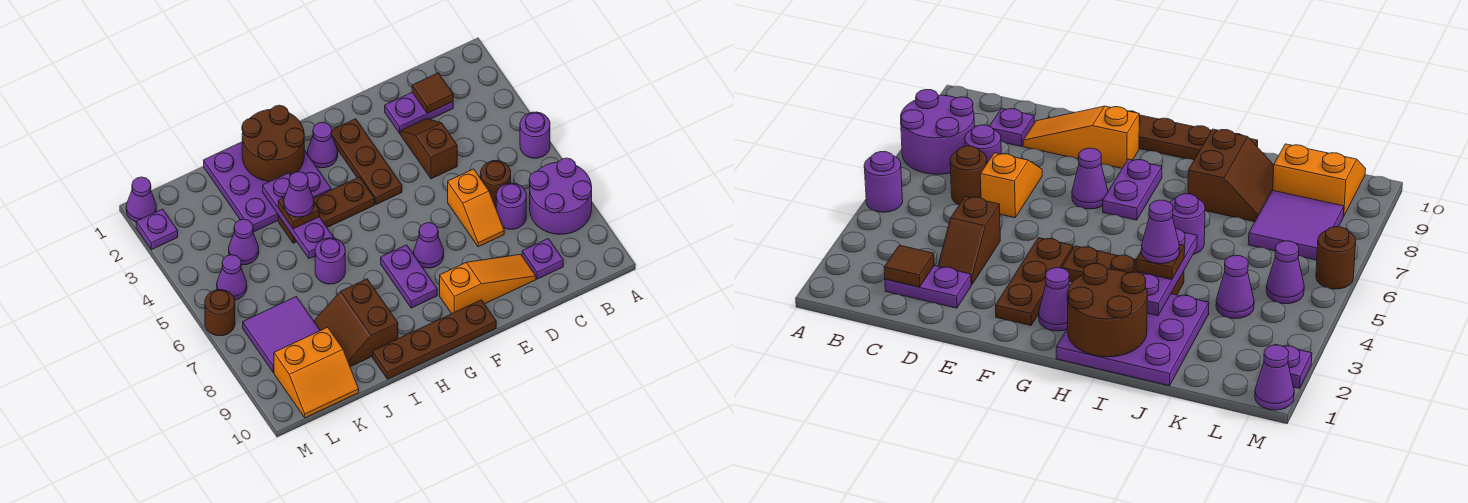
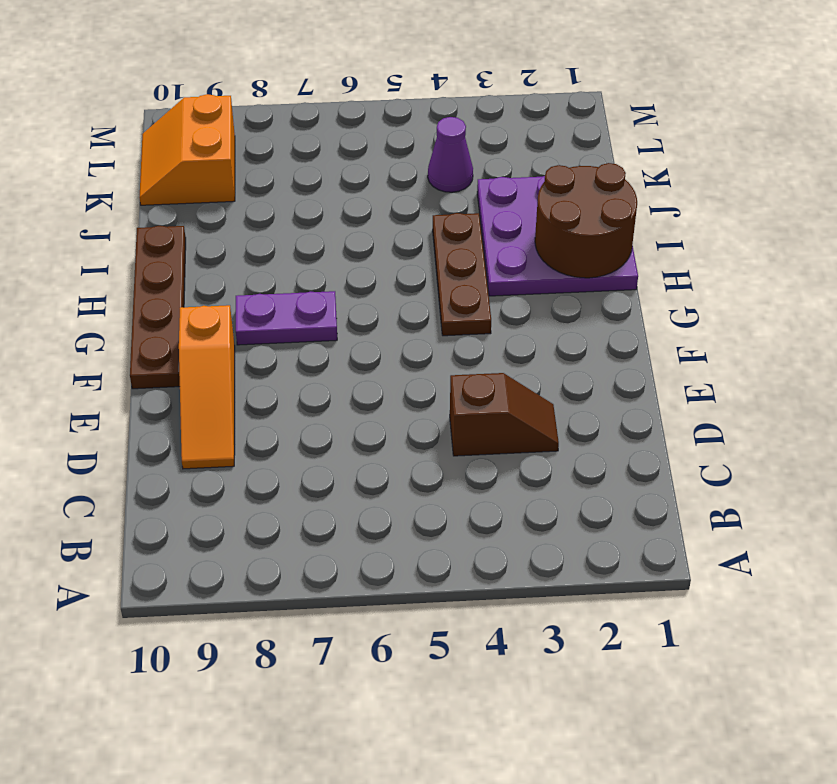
none -> purple round brick A5 level 1
none -> purple round brick A7:B8 level 1
none -> purple plate C2:D2 level 1
none -> brown round brick C6 level 1

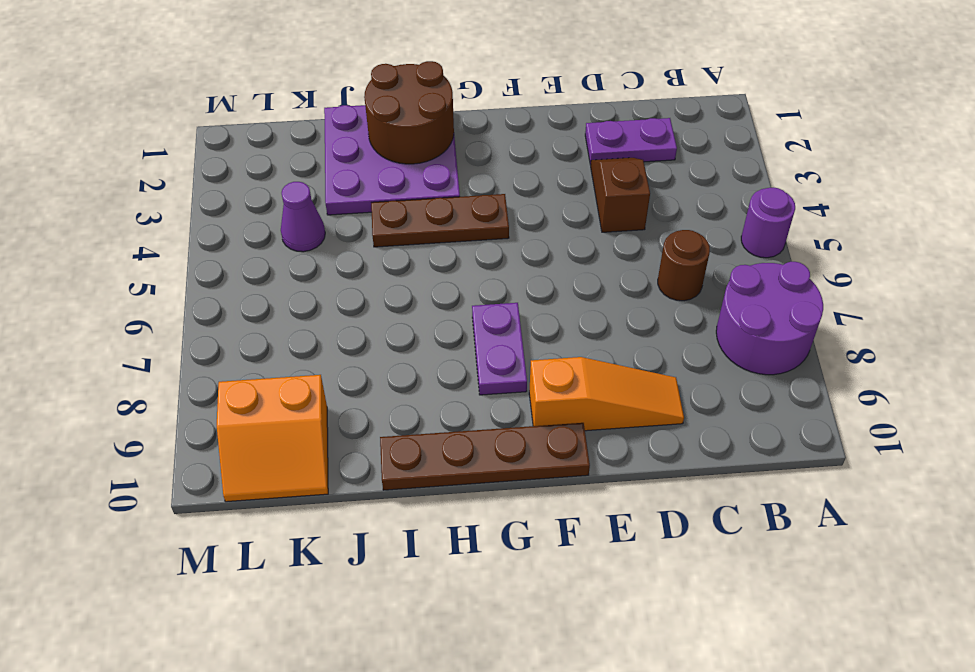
none -> purple round brick C7 level 1
none -> purple plate C9 level 1
none -> orange slope D6:D7 level 1 top 6
none -> brown plate F2:F4 level 1

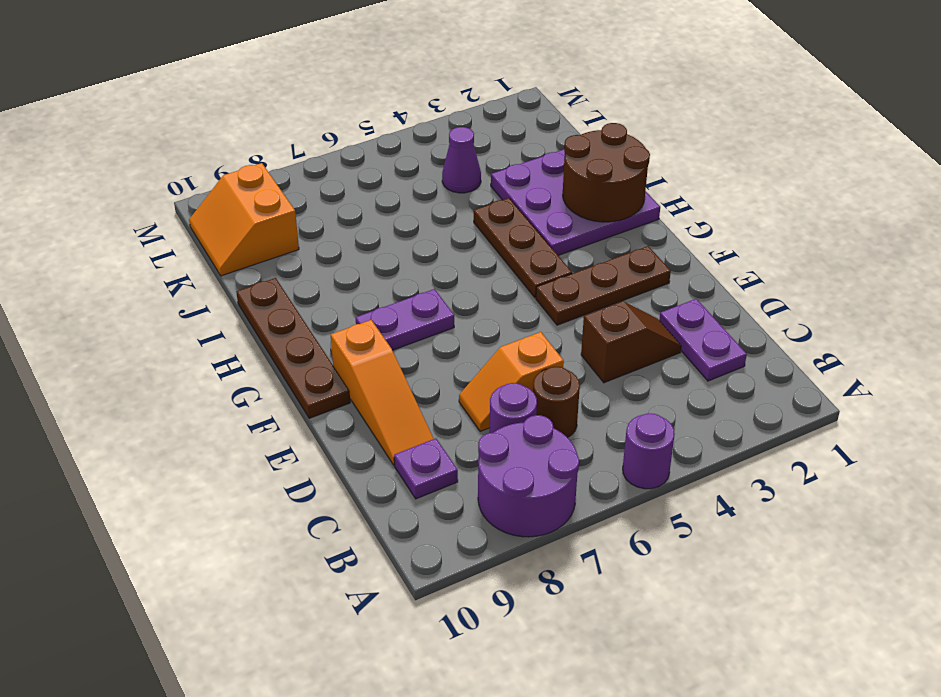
none -> purple cone F7 level 1
none -> purple cone G2 level 1
none -> purple round brick I6 level 1
none -> brown slope I8:J9 level 1 top I

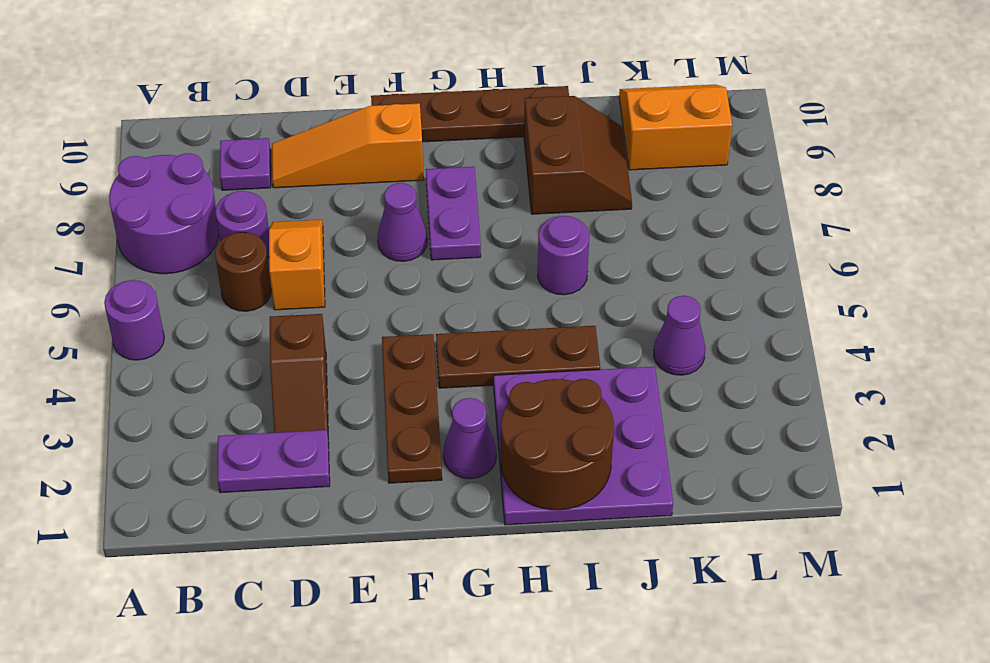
none -> purple tile K7:L8 level 1
none -> purple cone L5 level 1
none -> purple cone M1 level 1
none -> purple plate M2 level 1

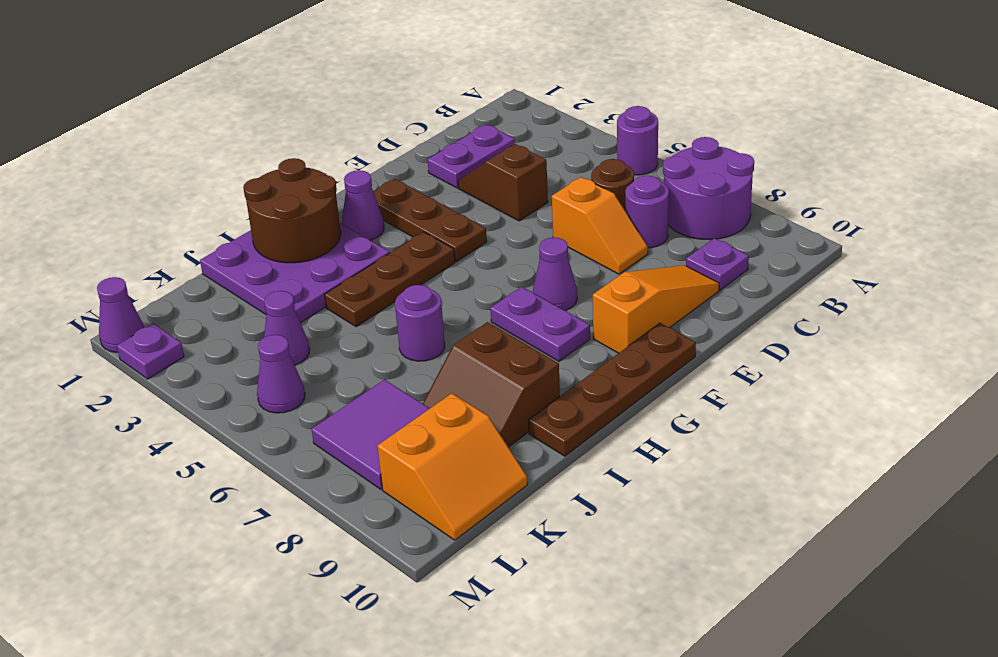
none -> brown round brick M6 level 1
none -> brown tile C2 level 2
none -> purple plate I3:I5 level 2
none -> brown plate I4 level 3

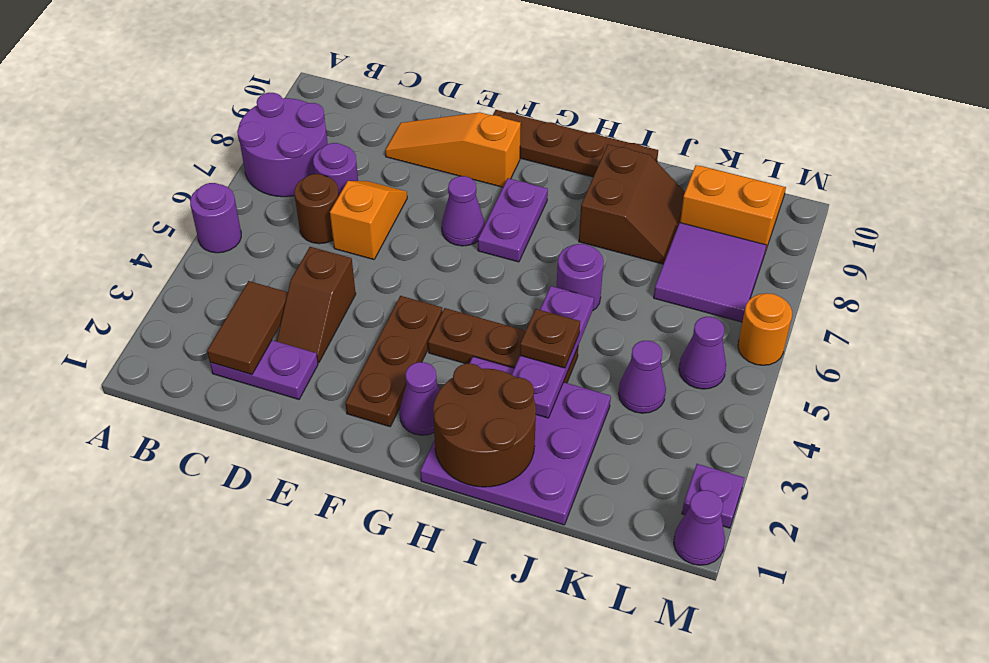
brown tile C2:C3 level 2 -> brown tile C2 level 2
orange round brick M6 level 1 -> brown round brick M6 level 1
none -> purple plate C9 level 1
none -> purple cone I4 level 4

